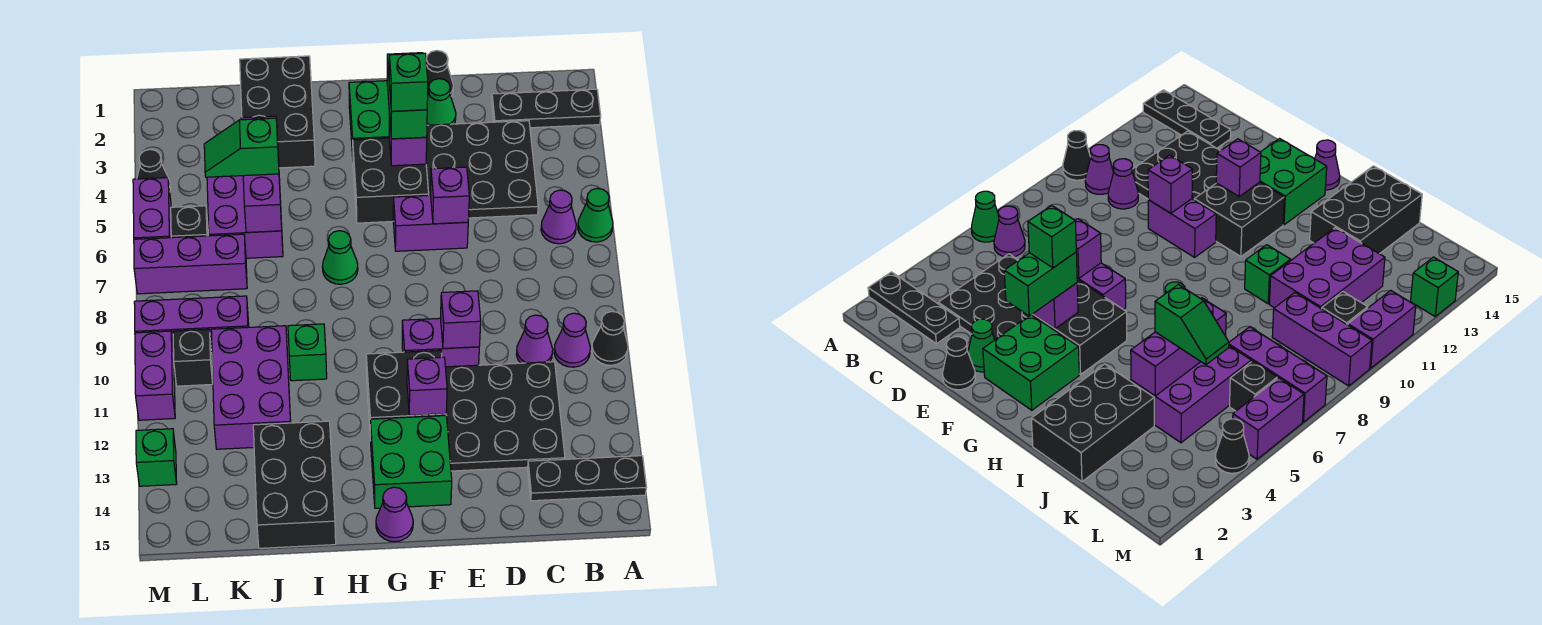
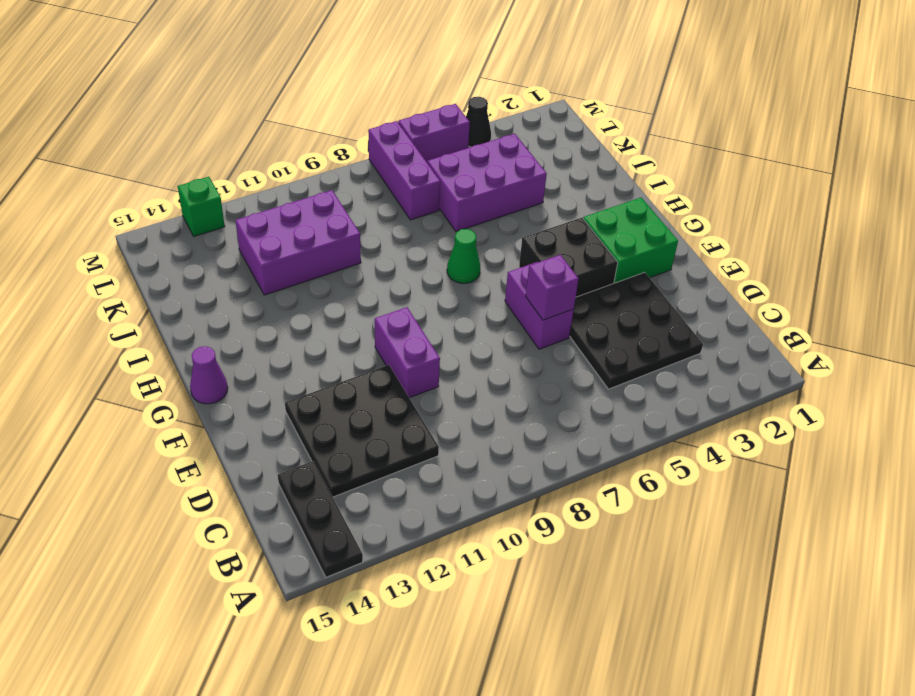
none -> black plate A2:C2 level 1
none -> green cone A6 level 1
none -> black cone A10 level 1
none -> purple cone B6 level 1

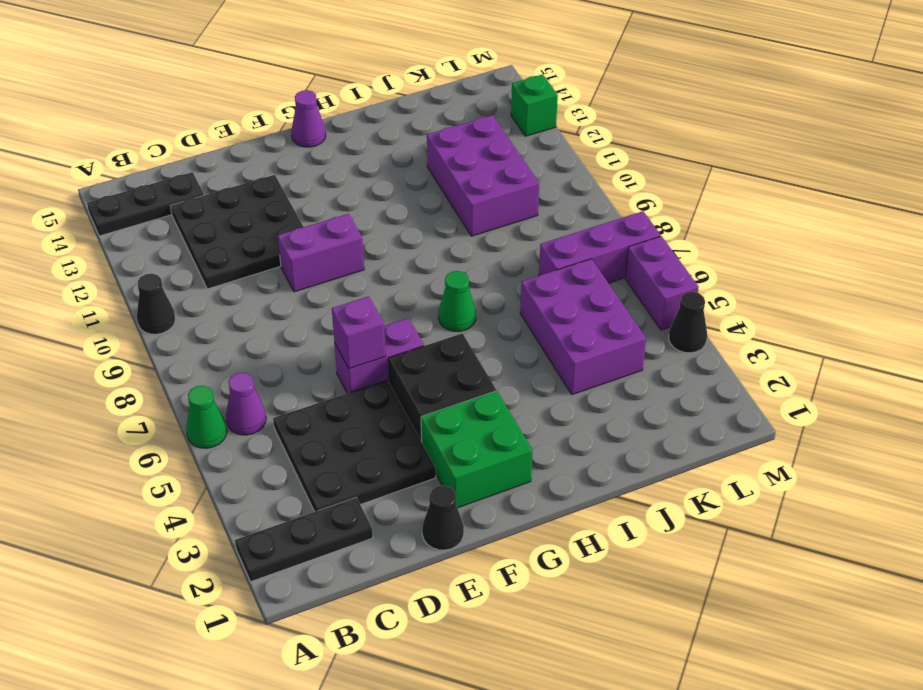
none -> purple cone B10 level 1
none -> purple cone C10 level 1
none -> green cone E2 level 1
none -> black brick F11:G12 level 1

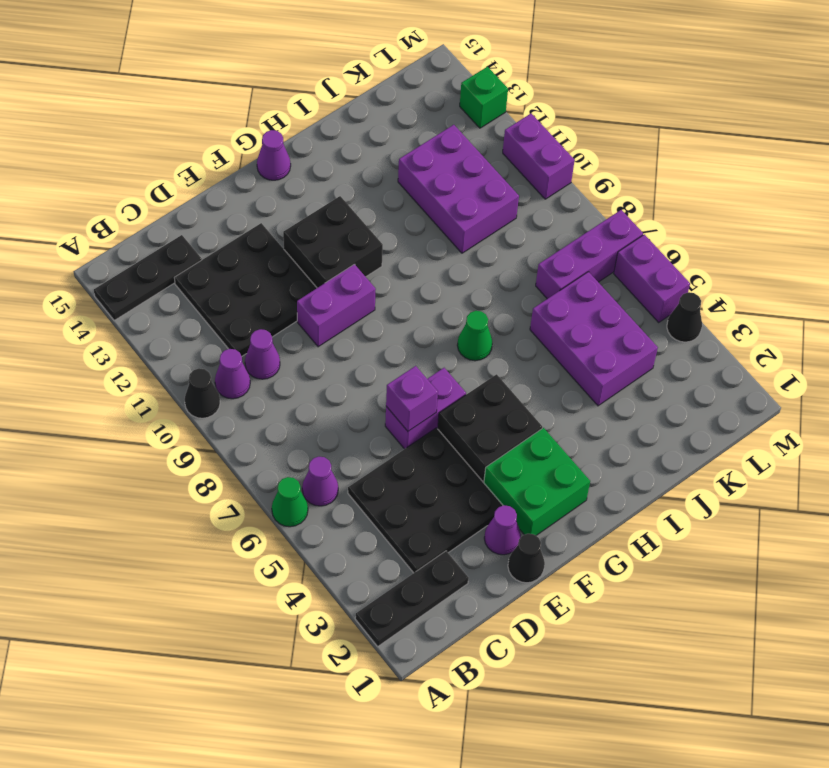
purple cone E2 level 1 -> green cone E2 level 1
none -> green brick F13:G14 level 1
none -> black brick I1:J3 level 1
none -> green brick I10 level 1
none -> black brick I13:J15 level 1

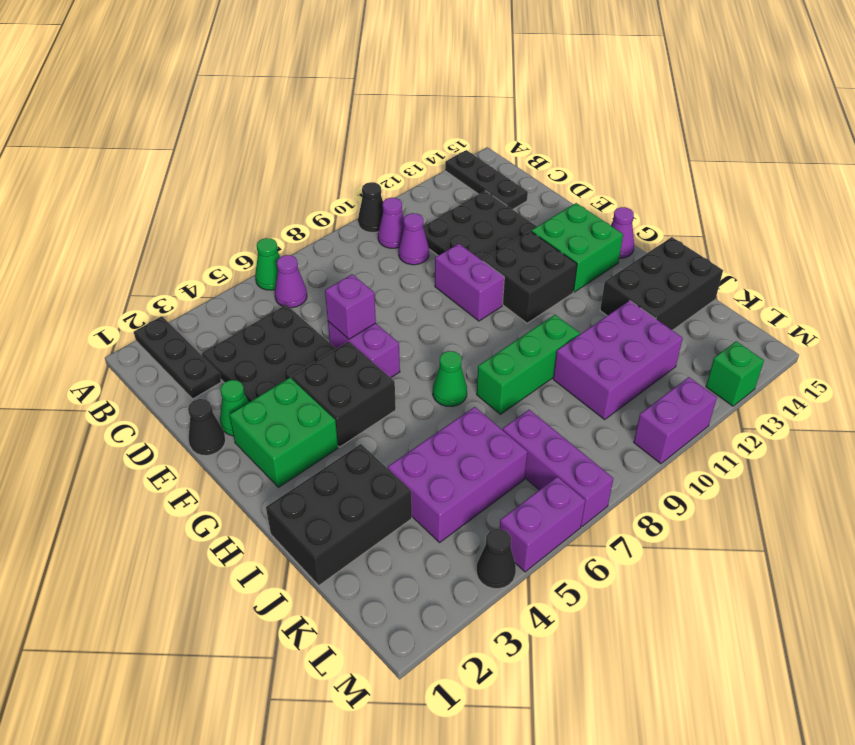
green brick I8:I10 level 1 -> green brick I10 level 1
none -> purple brick K9:M9 level 1
none -> black brick L6 level 1
none -> black brick L10 level 1
none -> purple brick E10 level 2

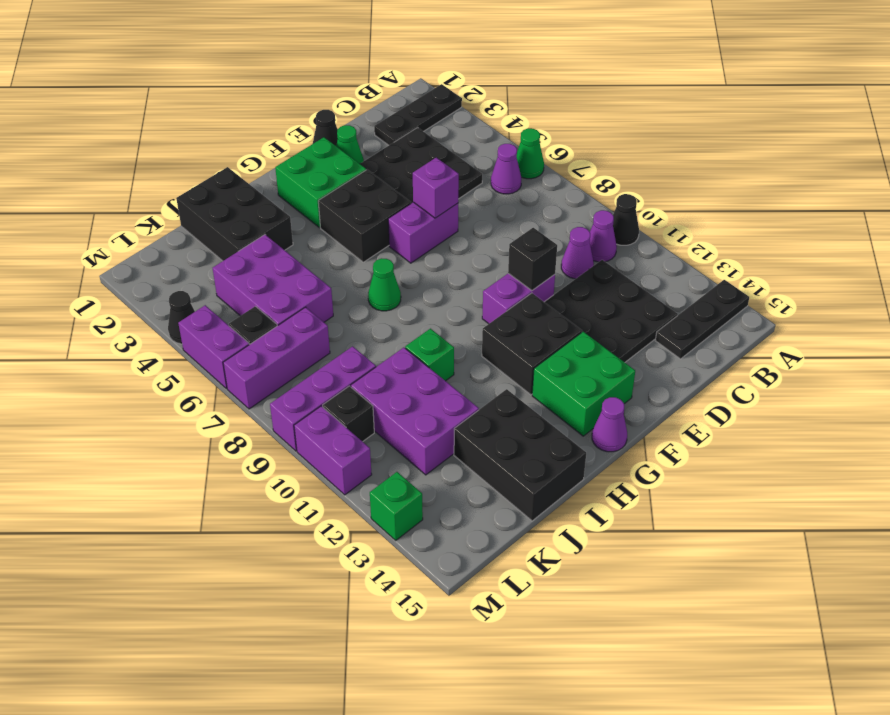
black brick E10 level 2 -> purple brick E10 level 2
none -> purple brick F4 level 2
none -> purple brick F12 level 2
none -> purple brick J4:J6 level 2
none -> green brick F3:F4 level 3

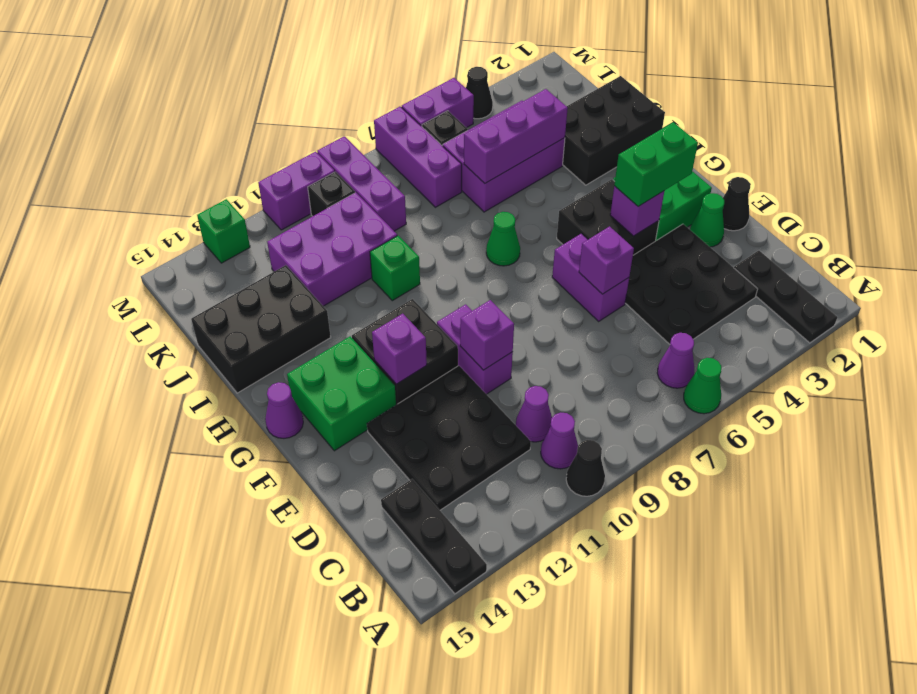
none -> green slope J5:K5 level 3 top J
none -> green brick F4 level 4

